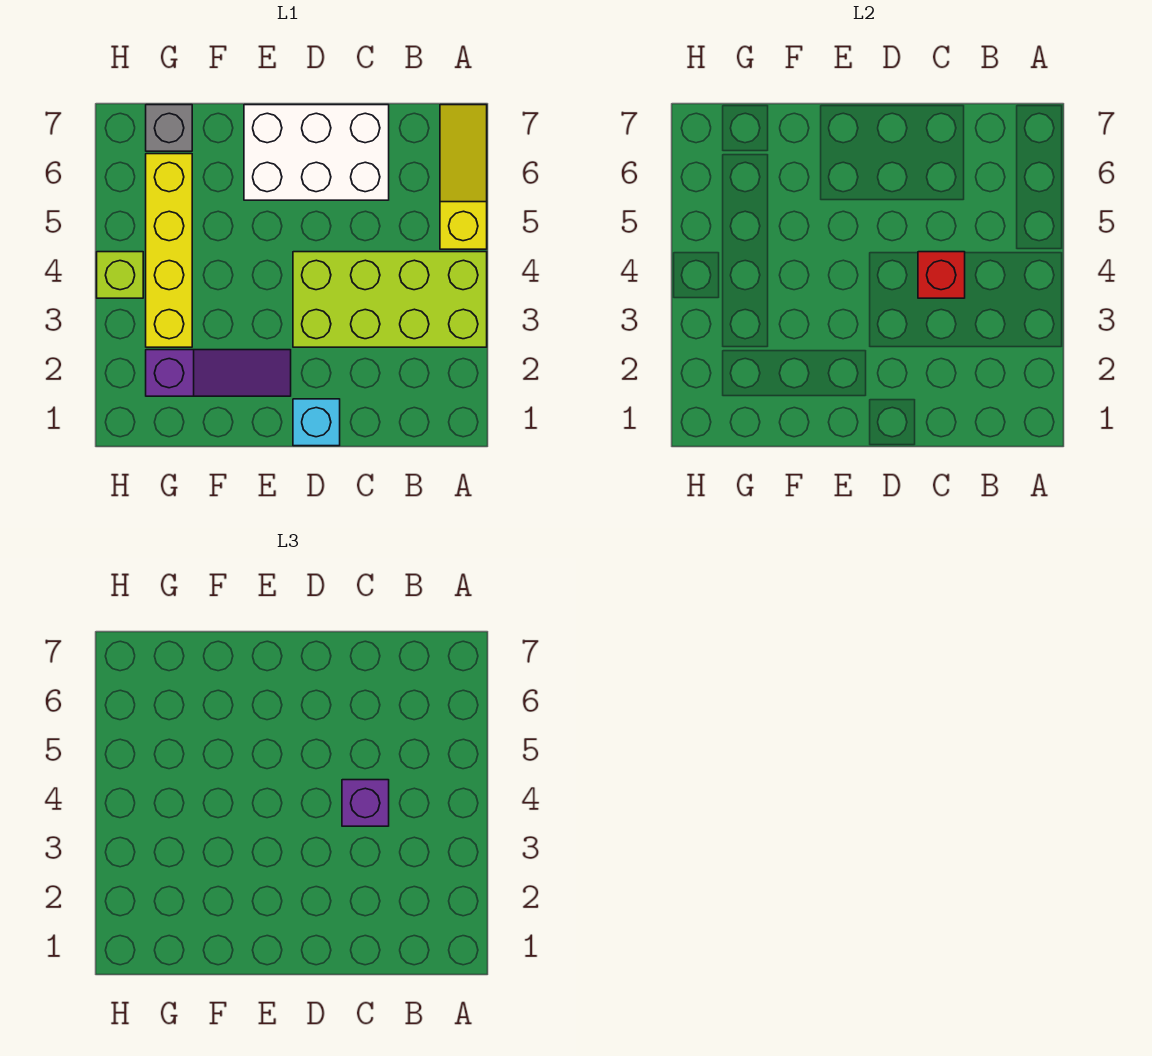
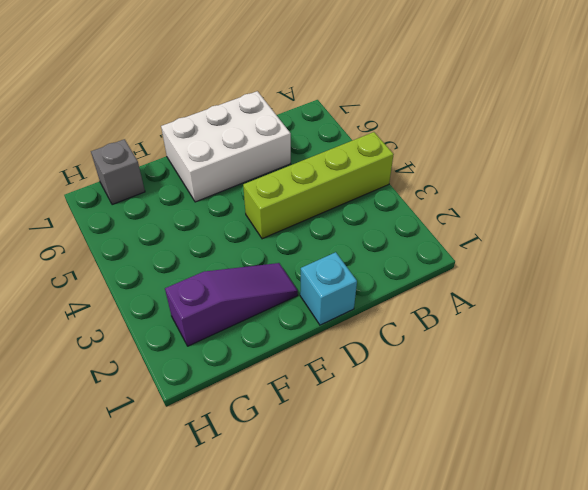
lime brick A4:D4 level 1 -> lime brick A3:D4 level 1
none -> yellow slope A5:A7 level 1 top 5
none -> yellow brick G3:G6 level 1

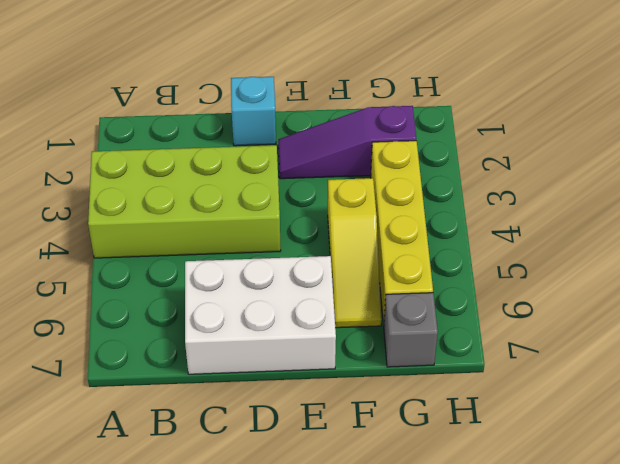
yellow slope F4:F6 level 1 top 4 -> yellow slope A5:A7 level 1 top 5
none -> lime brick H4 level 1
none -> red brick C4 level 2

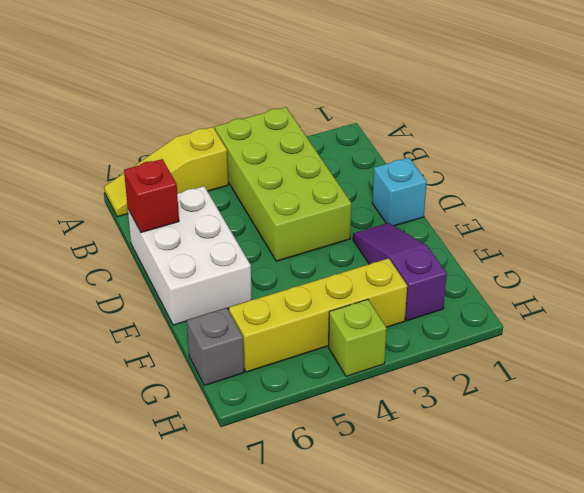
red brick C7 level 2 -> red brick C4 level 2
none -> purple brick C4 level 3

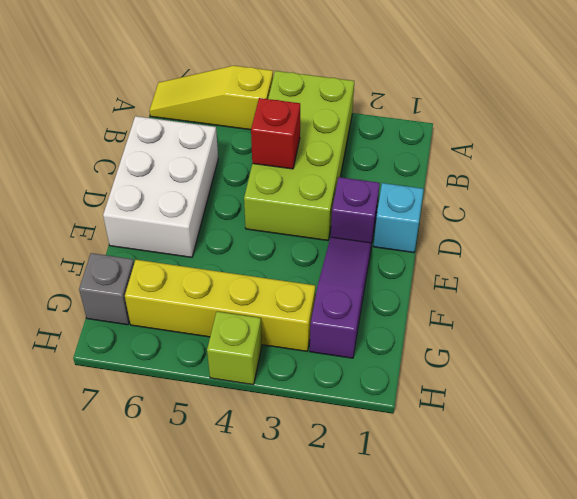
purple brick D2 level 1 -> purple brick C4 level 3

